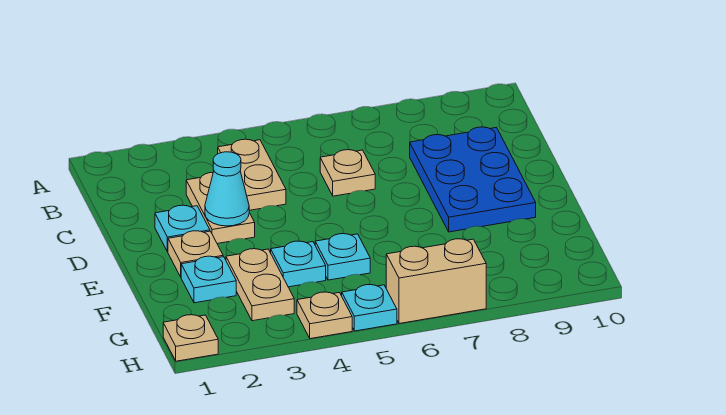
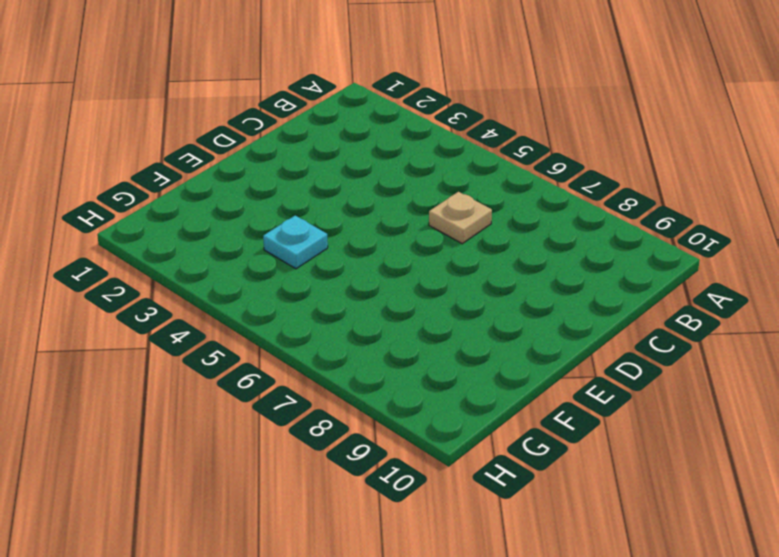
none -> tan plate B4:C4 level 1
none -> tan plate C3:D3 level 1
none -> blue plate C8:E9 level 1

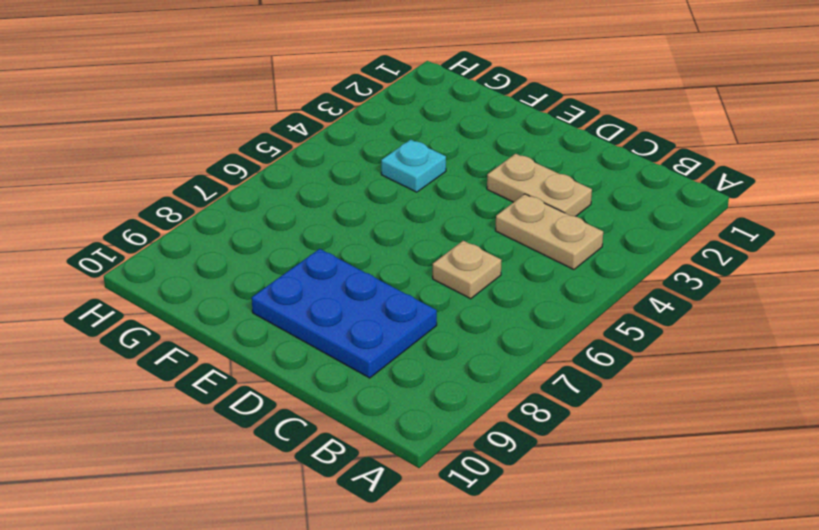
none -> cyan plate D2 level 1
none -> tan plate E2 level 1
none -> cyan plate F2 level 1

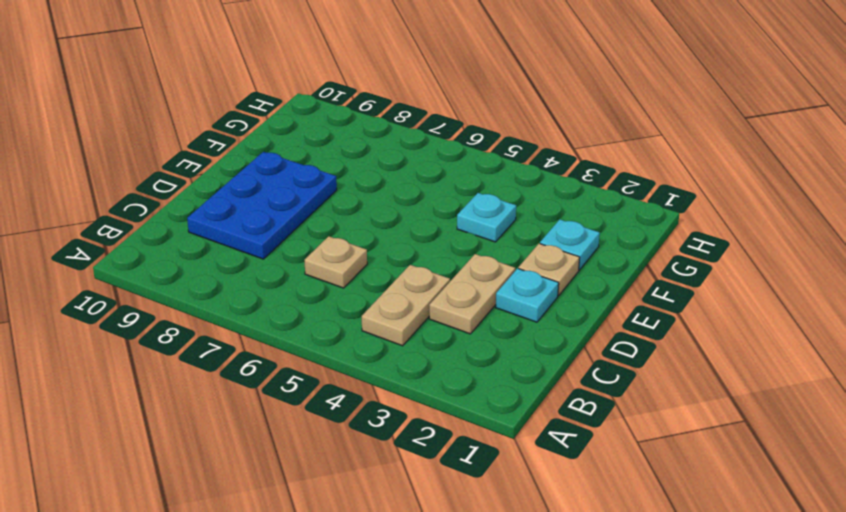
none -> tan plate F3:G3 level 1
none -> cyan plate F5 level 1
none -> tan plate H1 level 1

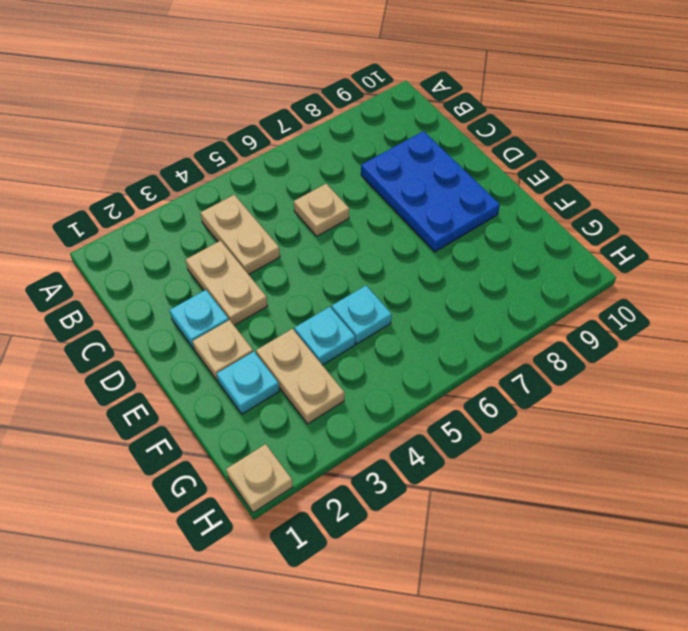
none -> tan plate H4 level 1
none -> cyan plate H5 level 1
none -> tan brick H6:H7 level 1

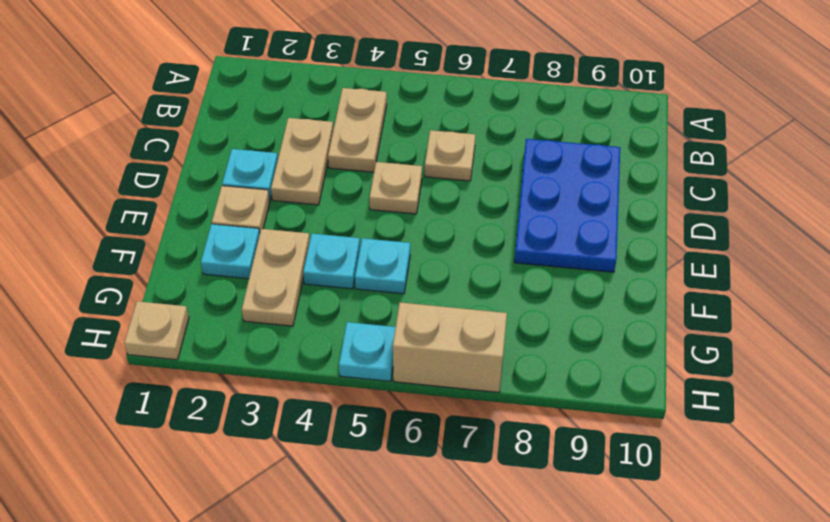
tan plate D5 level 1 -> tan plate H4 level 1
none -> cyan cone D3 level 2

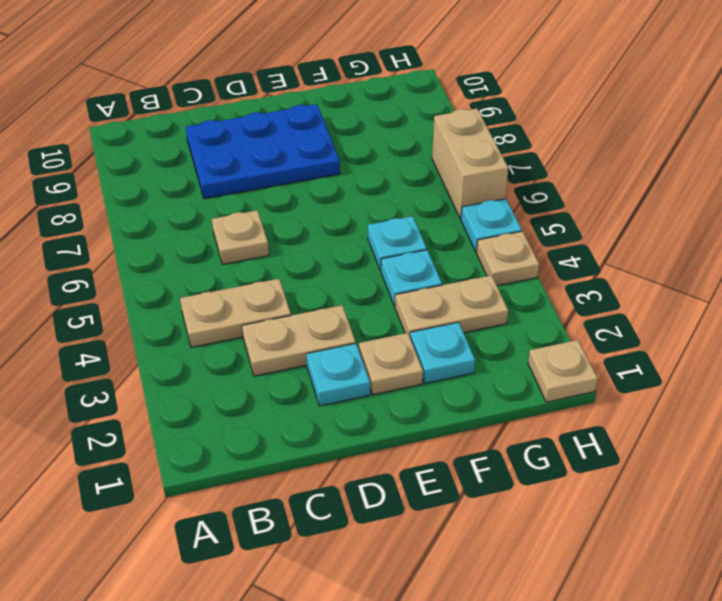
none -> cyan cone D3 level 2

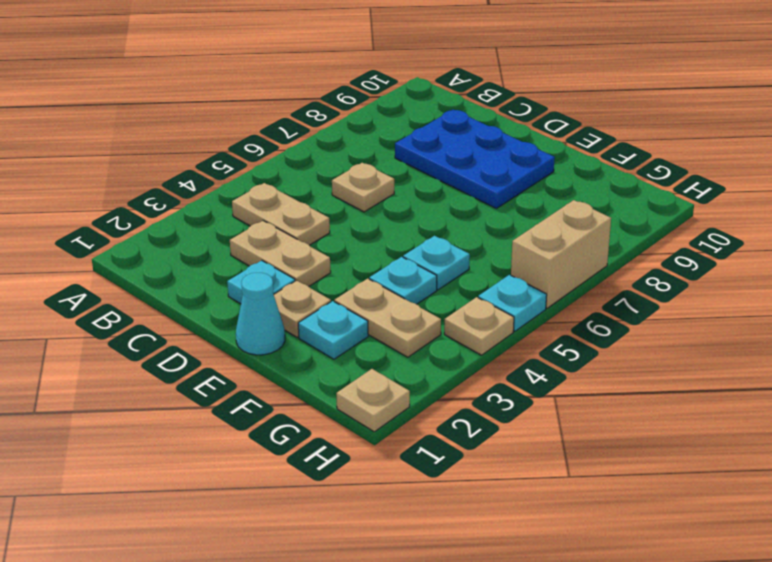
cyan cone E1 level 1 -> cyan cone D3 level 2

